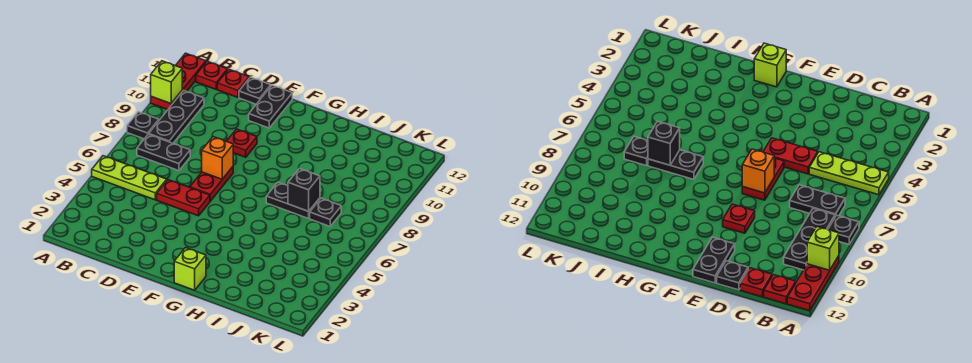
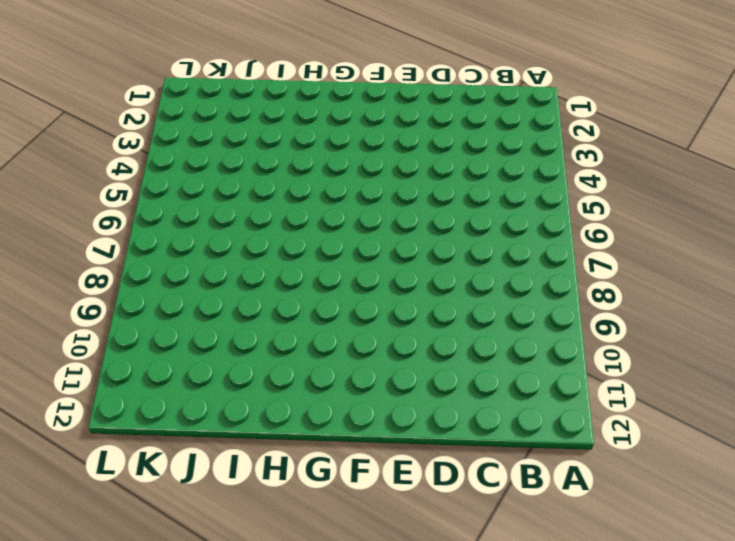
none -> lime plate A5:C5 level 1
none -> black plate A8 level 1
none -> red plate A10:A12 level 1

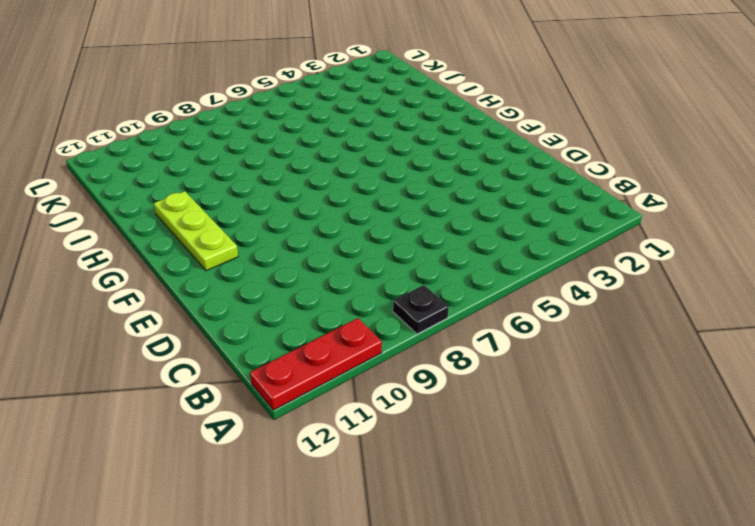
lime plate F11:H11 level 1 -> lime plate A5:C5 level 1
none -> black plate B7:C7 level 1
none -> black plate B8:B10 level 1
none -> red plate B12 level 1

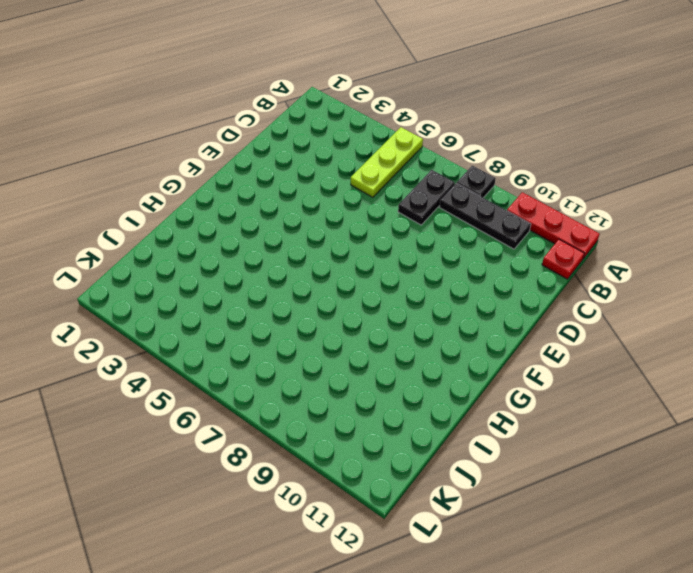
none -> red plate C12 level 1
none -> red plate D5:E5 level 1
none -> black plate D12 level 1

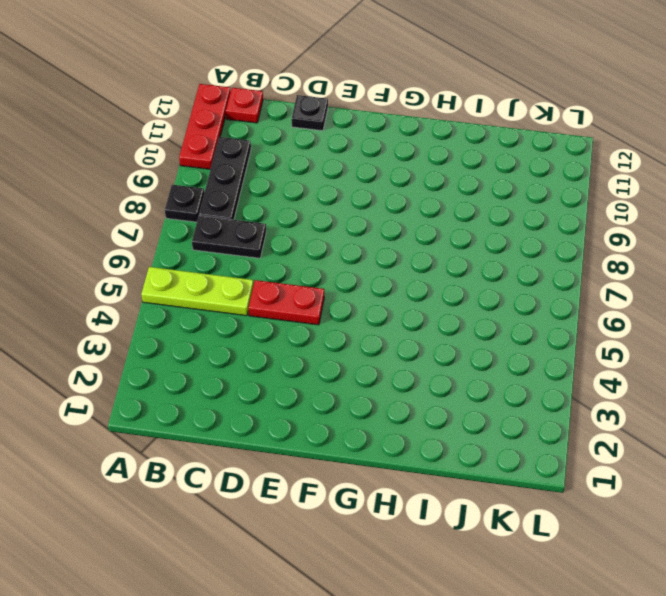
none -> red plate C12 level 1
none -> red plate E6:E7 level 1
none -> red plate E9 level 1

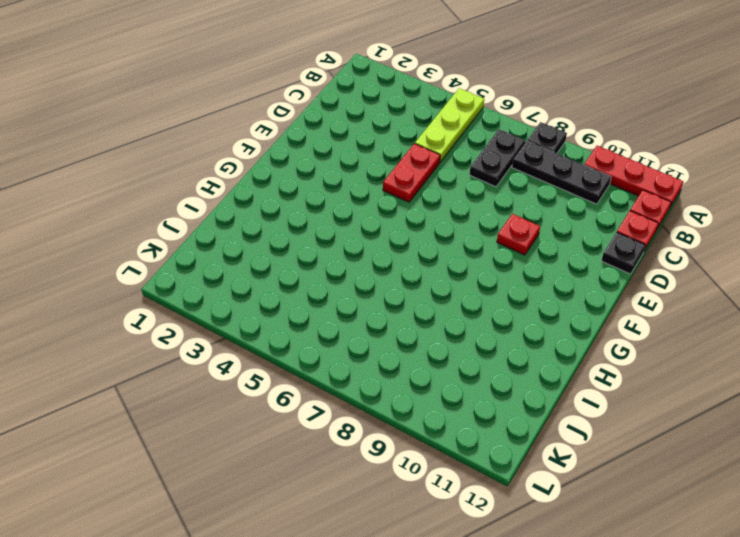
none -> red plate E6:E7 level 1
none -> black plate E11:E12 level 1
none -> lime brick G1 level 1

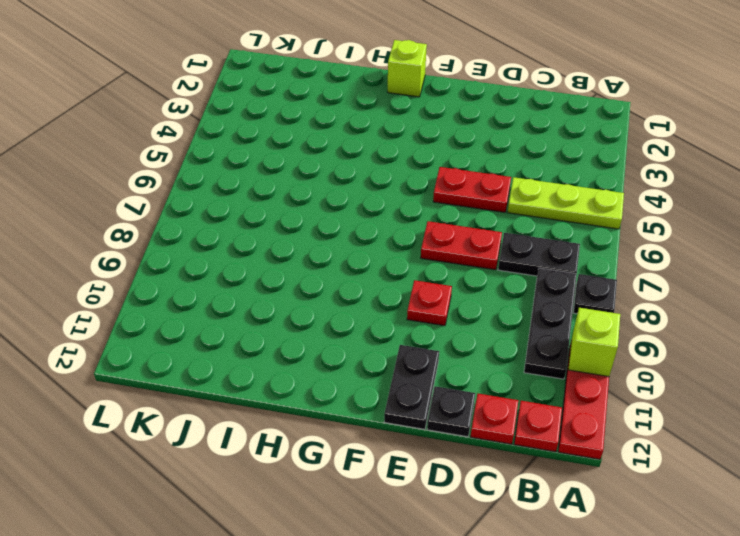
red plate D7:E7 level 1 -> red plate E6:E7 level 1
none -> black plate H7:I7 level 1
none -> black plate J7 level 1
none -> orange brick E7 level 2

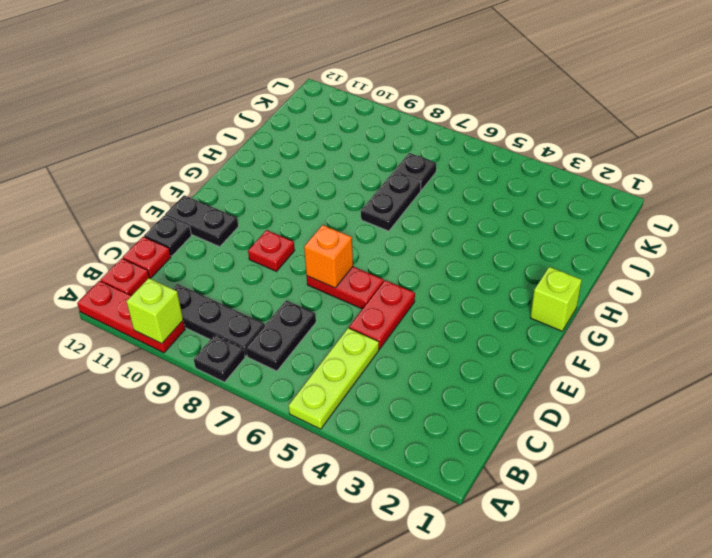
none -> black brick I7 level 2

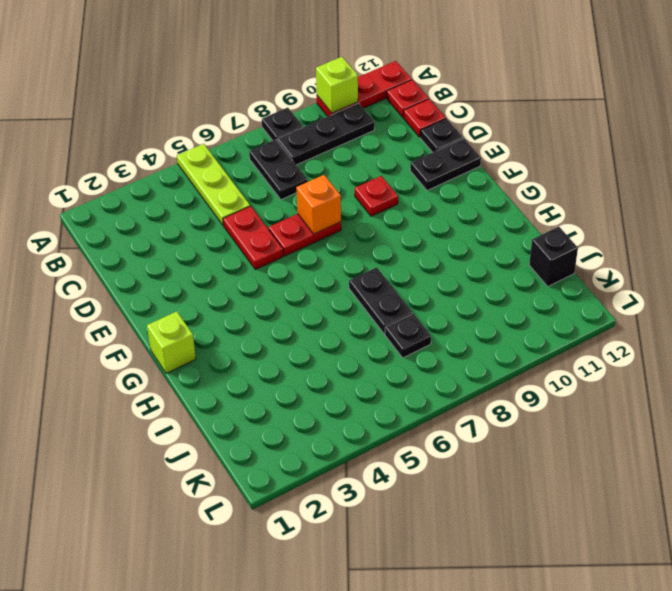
black brick J12 level 1 -> black brick I7 level 2

